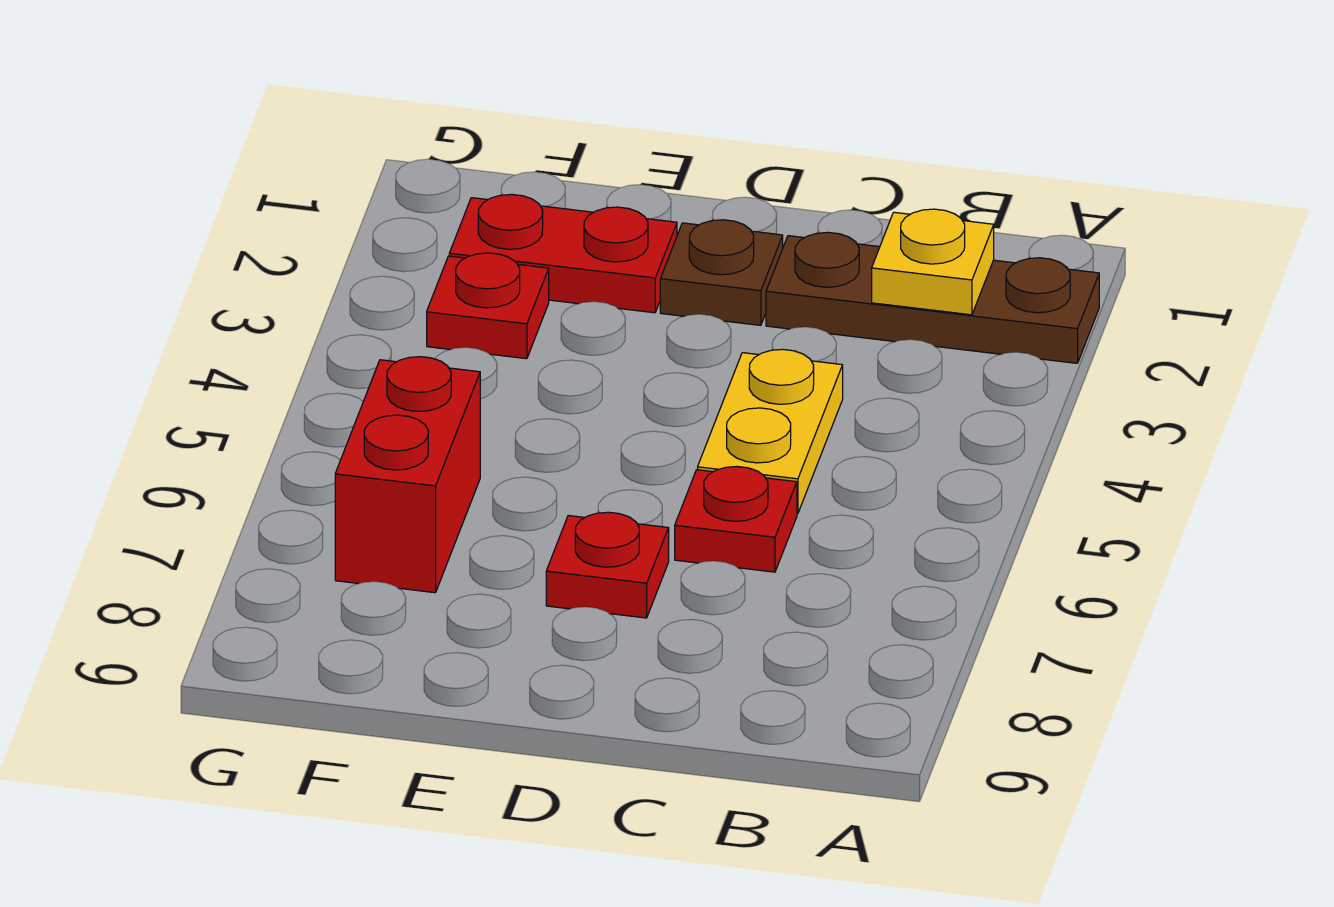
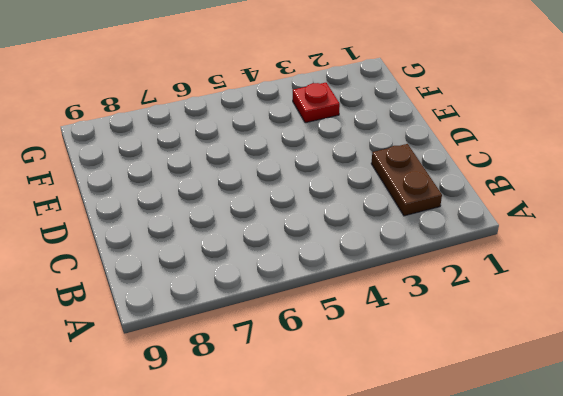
brown plate B2:C2 level 1 -> brown plate A2:C2 level 1
none -> yellow plate C4:C5 level 1
none -> red plate C6 level 1

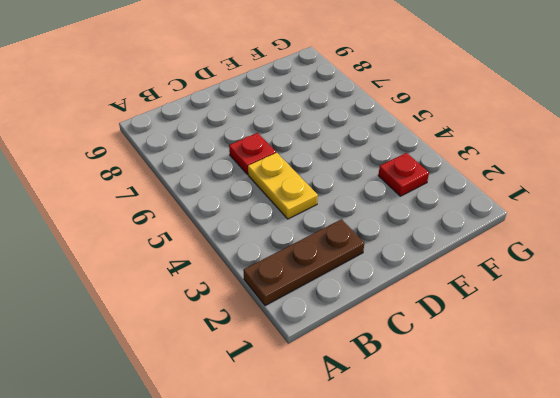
none -> brown plate D2 level 1
none -> red plate D7 level 1

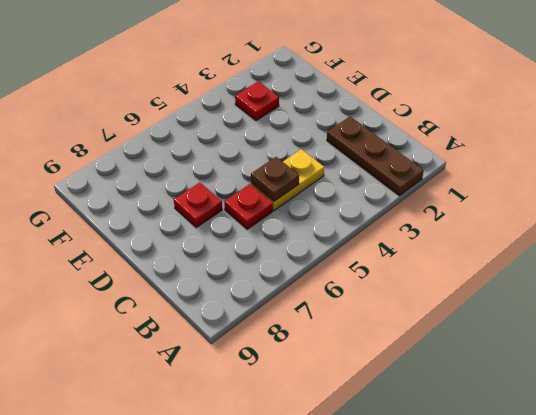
brown plate C5 level 2 -> brown plate D2 level 1
none -> red plate E2:F2 level 1
none -> red brick F6:F7 level 1

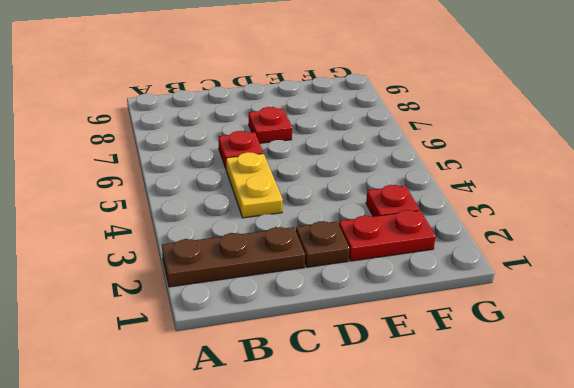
none -> red brick F6:F7 level 1
none -> yellow plate B2 level 2

